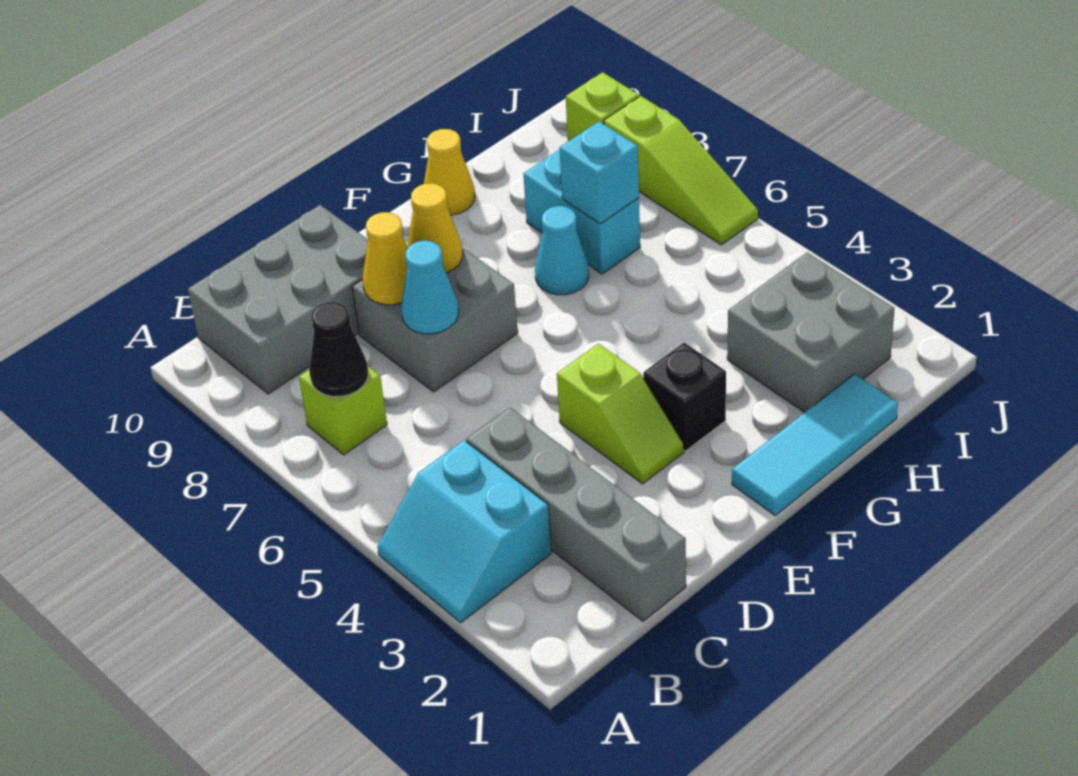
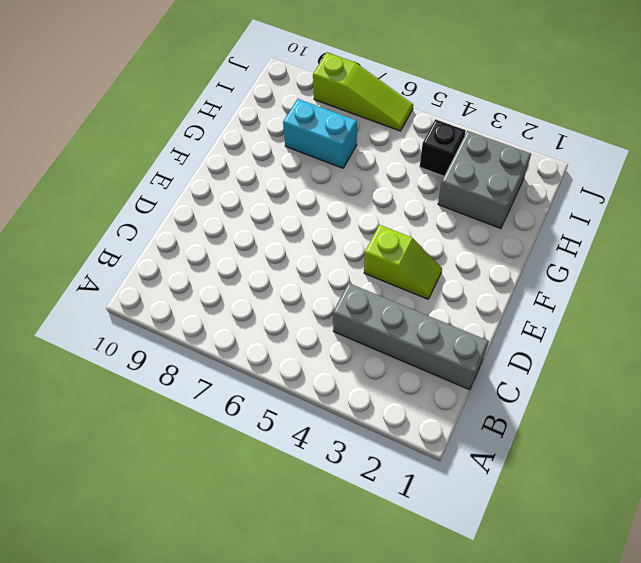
black brick I4 level 1 -> black brick F3 level 1
none -> cyan slope A3:B4 level 1 top B
none -> lime brick B7 level 1
none -> grey brick B9:D10 level 1

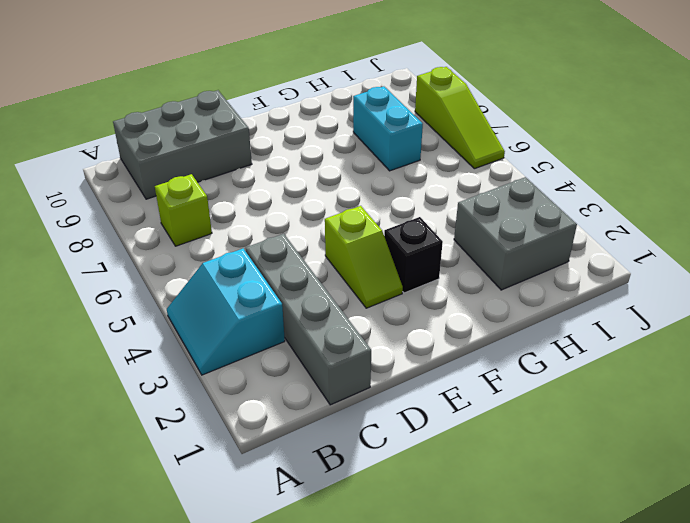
none -> grey brick D7:E8 level 1
none -> cyan tile F1:H1 level 1
none -> cyan cone G7 level 1

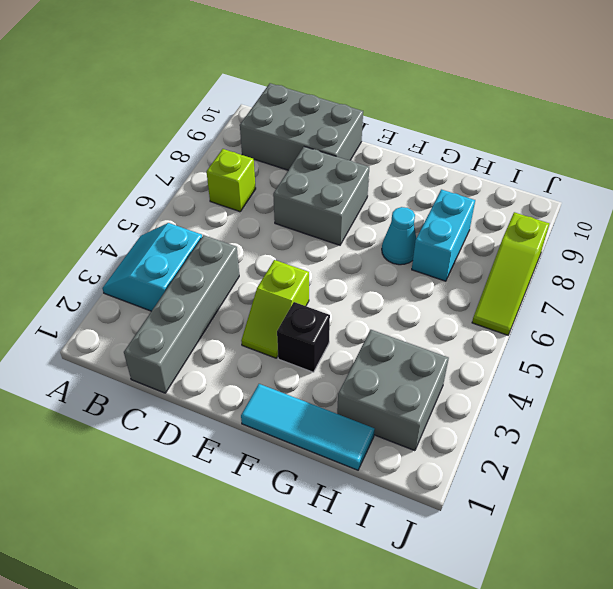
none -> yellow cone G10 level 1
none -> lime brick J9 level 1
none -> black cone B7 level 2

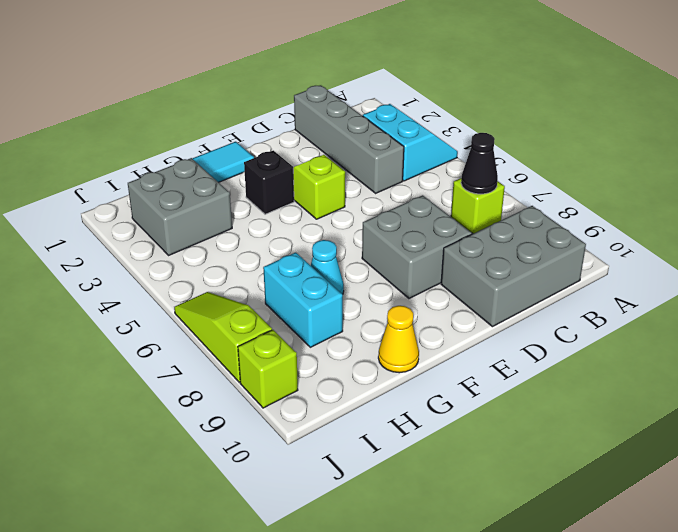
none -> cyan cone D7 level 2
none -> yellow cone D8 level 2
none -> yellow cone E8 level 2

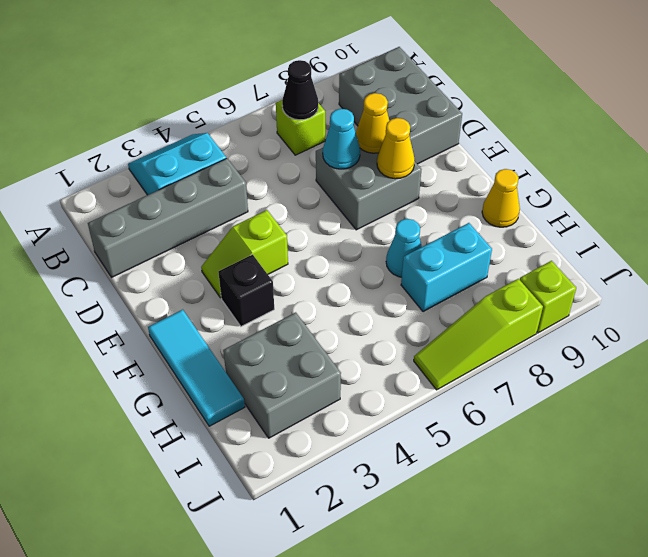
none -> cyan brick H7 level 2

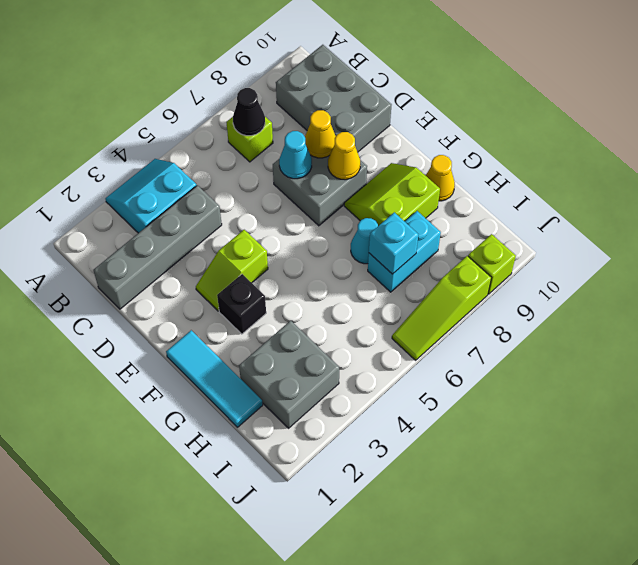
lime slope F8:G9 level 1 top G -> none

